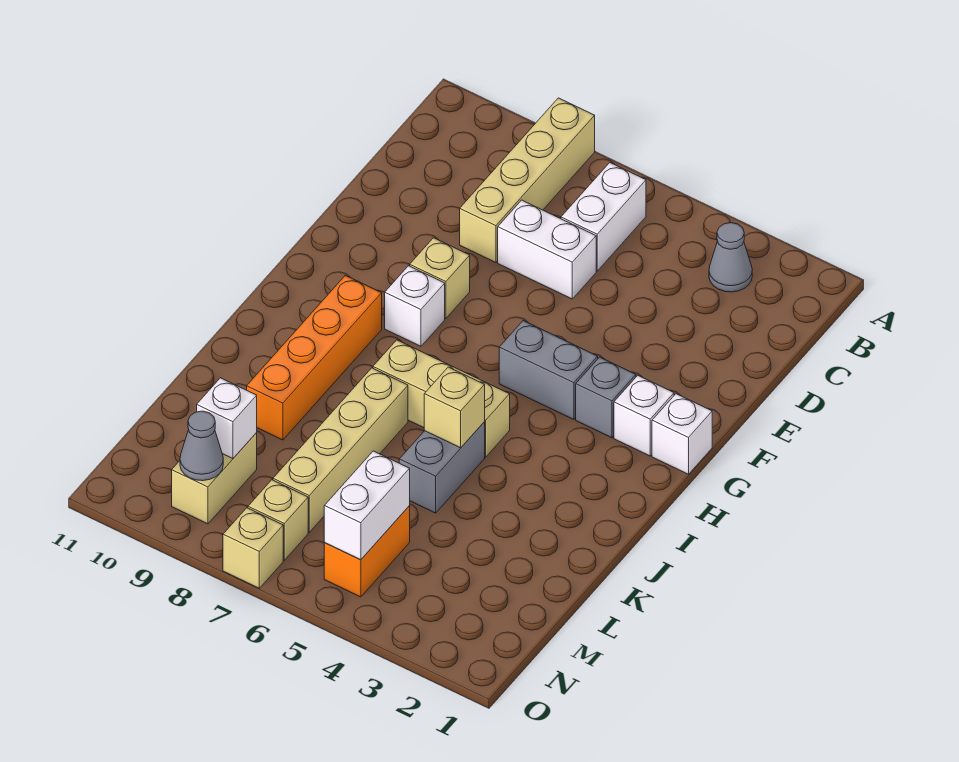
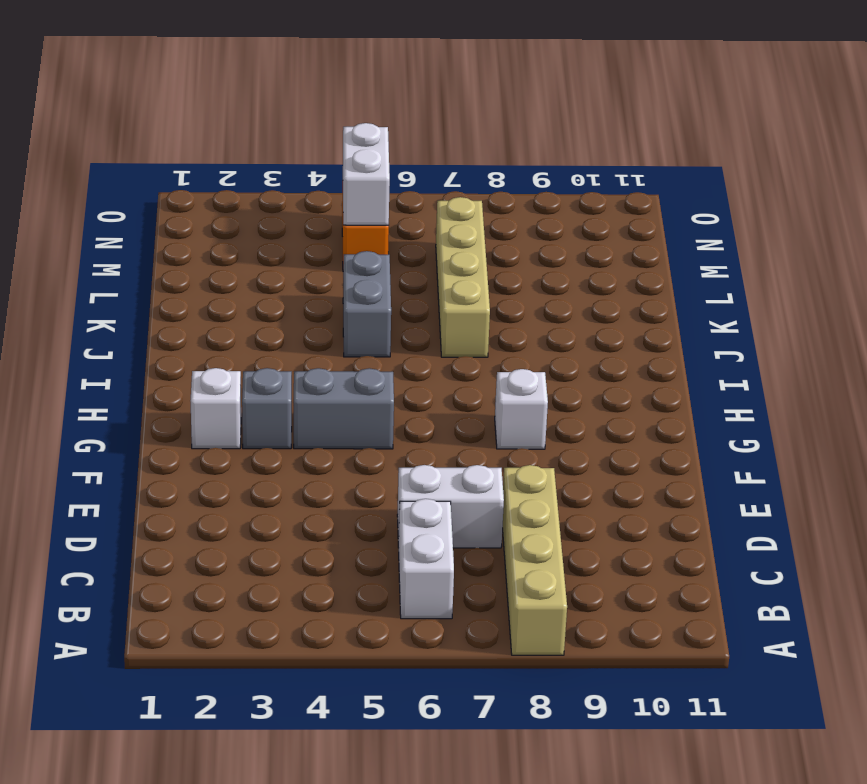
none -> grey cone B3 level 1
none -> tan brick F8 level 1
none -> white brick G1 level 1

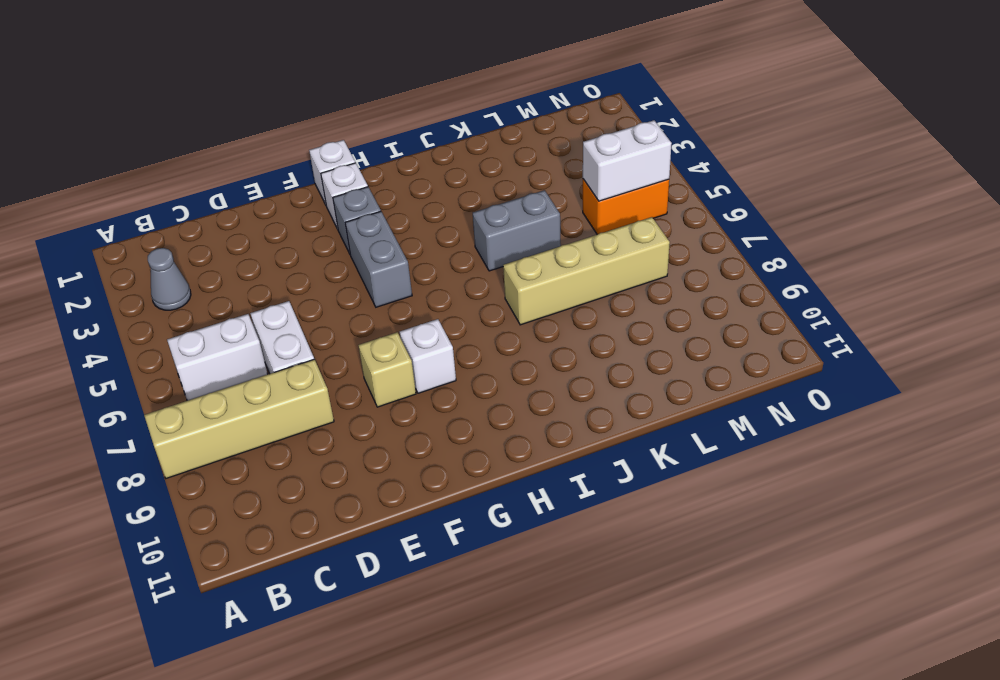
none -> orange brick H9:K9 level 1
none -> tan brick I5:I7 level 1
none -> tan brick M9:N9 level 1

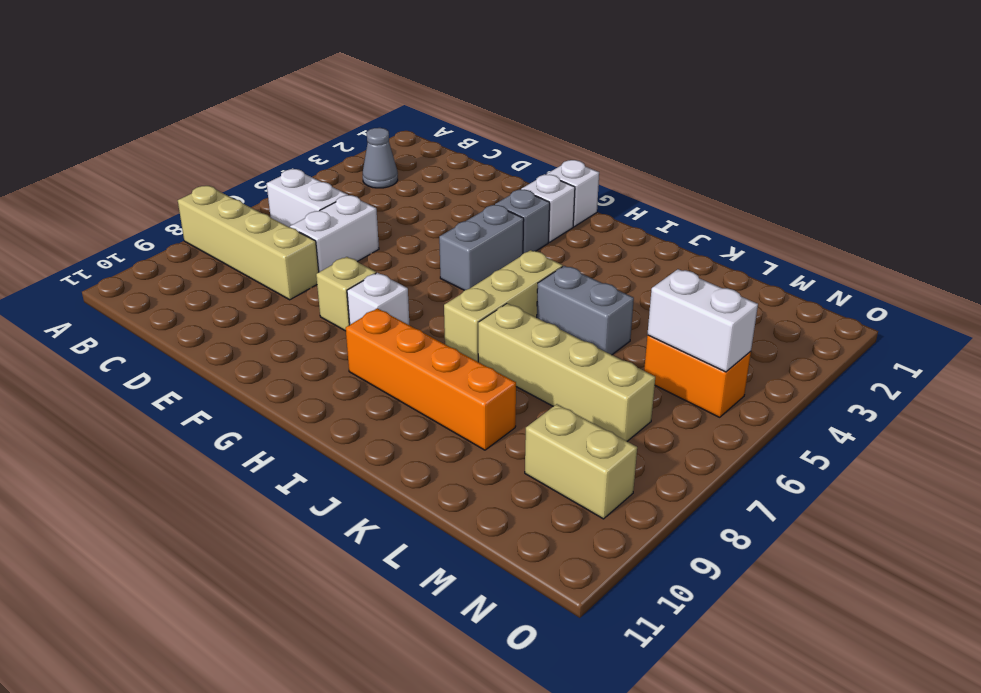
none -> tan brick N7 level 1
none -> tan brick O7 level 1
none -> tan brick J5 level 2

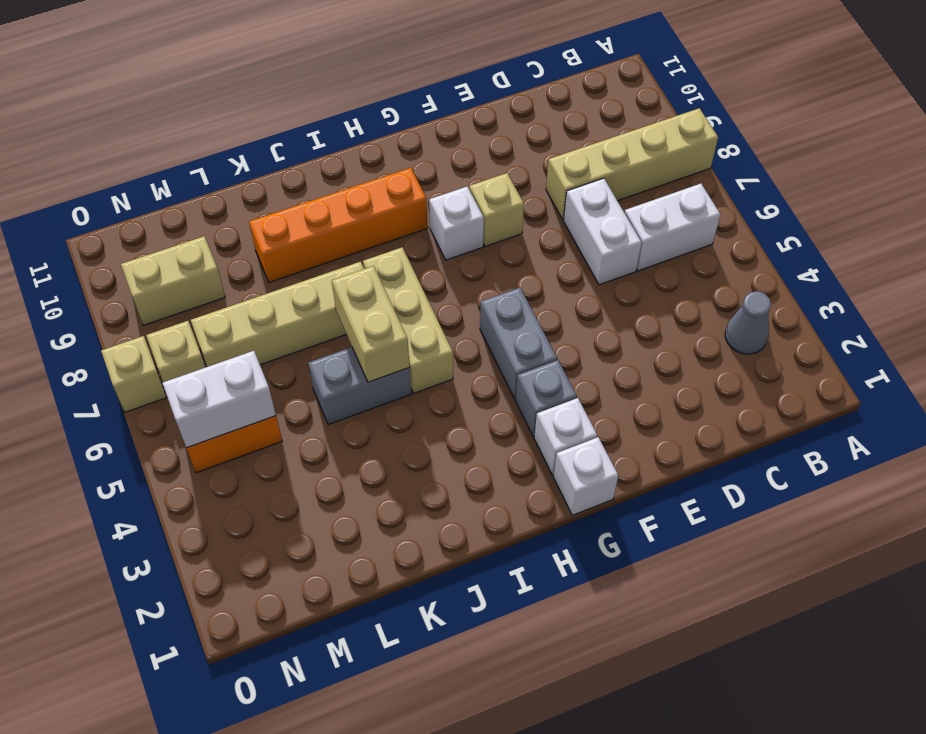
tan brick J5:J6 level 2 -> tan brick J5 level 2
none -> white brick M9 level 2
none -> grey cone N9 level 2

